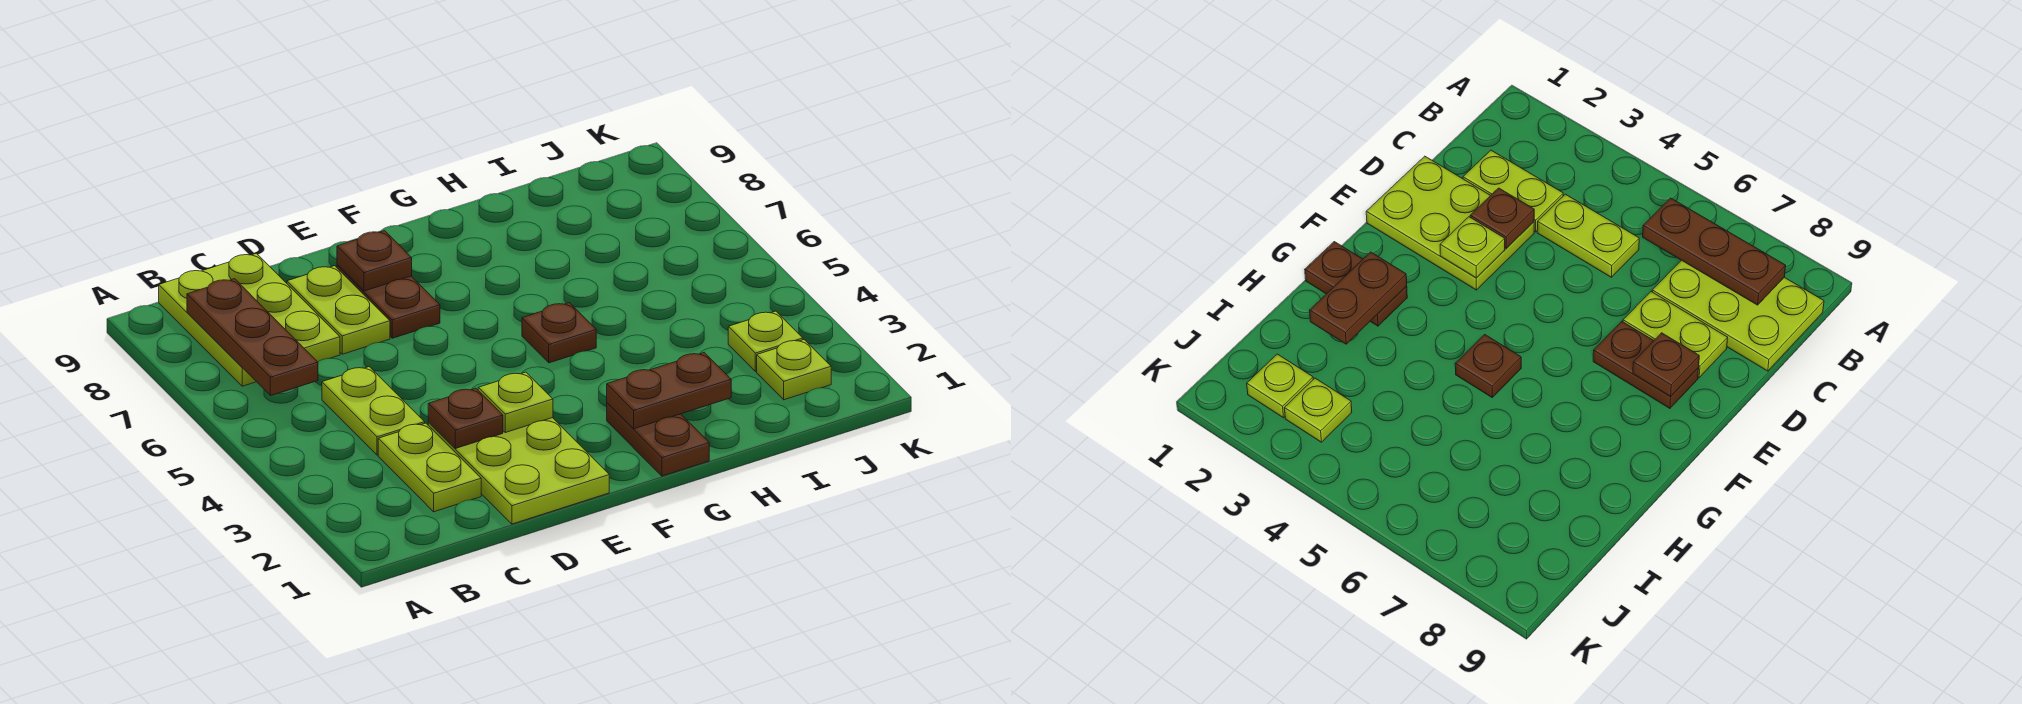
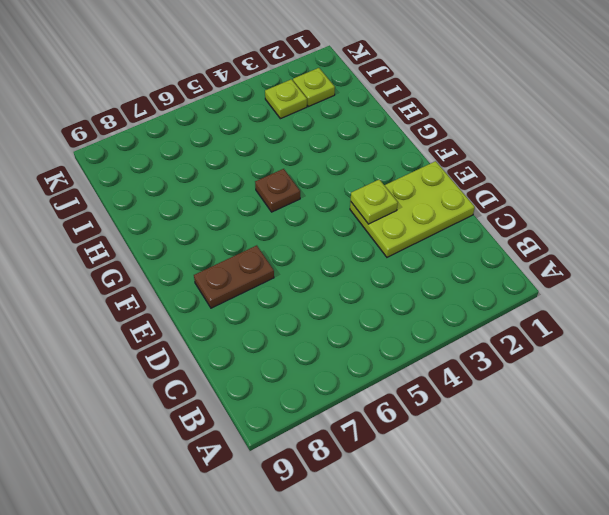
none -> lime plate B7:C9 level 1
none -> lime plate C2:C3 level 1
none -> lime plate C4:C5 level 1

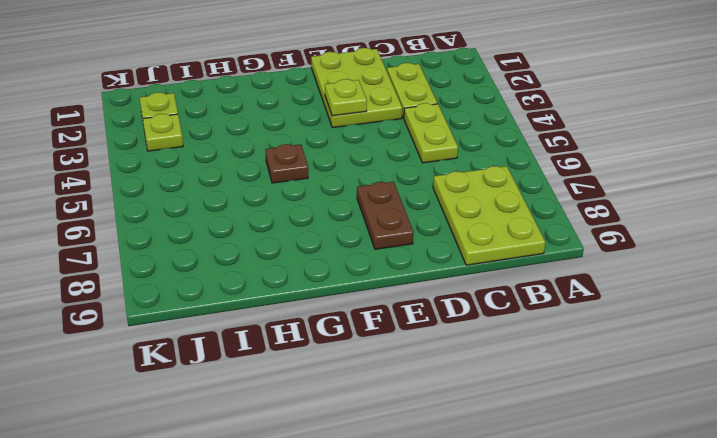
none -> lime plate D7:D8 level 1
none -> brown plate G1:G2 level 1
none -> brown plate B6:B8 level 2

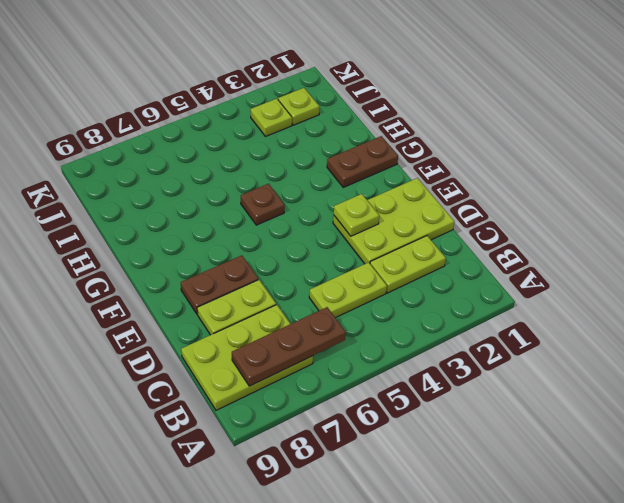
none -> brown plate D3 level 2
none -> brown plate E8 level 2
none -> brown plate G2:H2 level 2

